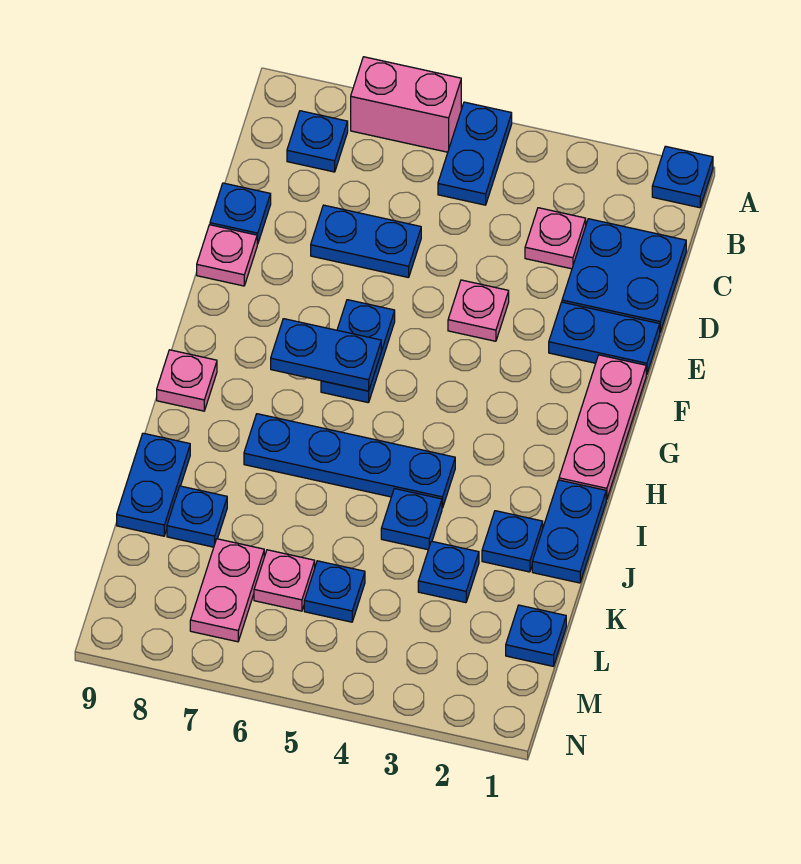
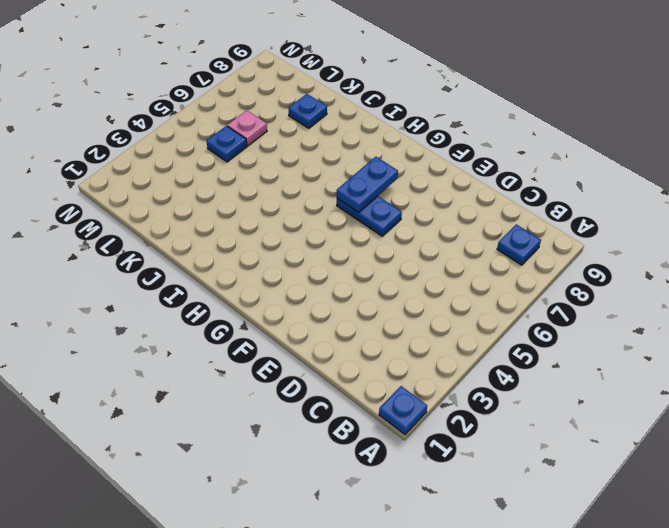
none -> blue plate A5:B5 level 1
none -> pink brick A6:A7 level 1
none -> blue plate C1:D2 level 1

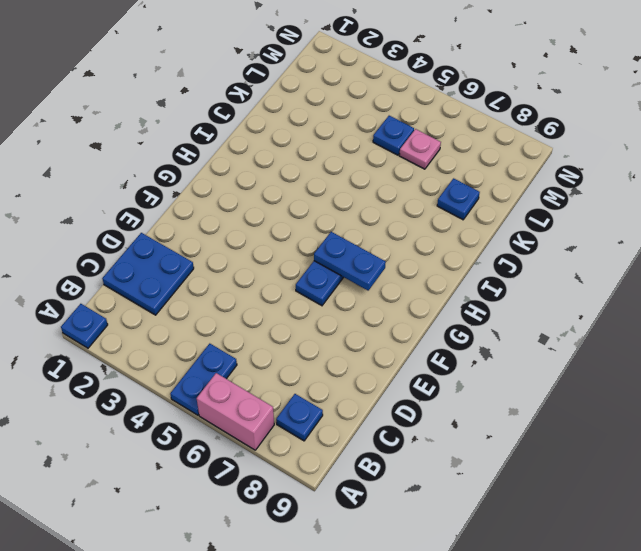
none -> pink plate C3 level 1
none -> blue plate D6:D7 level 1
none -> blue plate D9 level 1

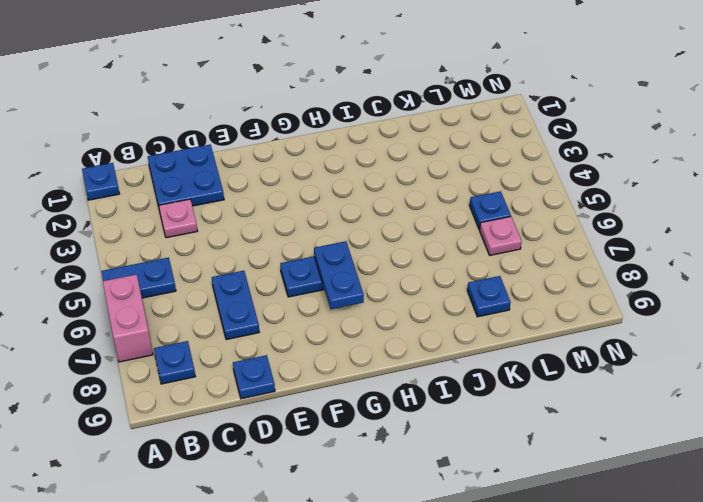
none -> blue plate E1:E2 level 1
none -> pink plate E4 level 1
none -> pink plate E9 level 1

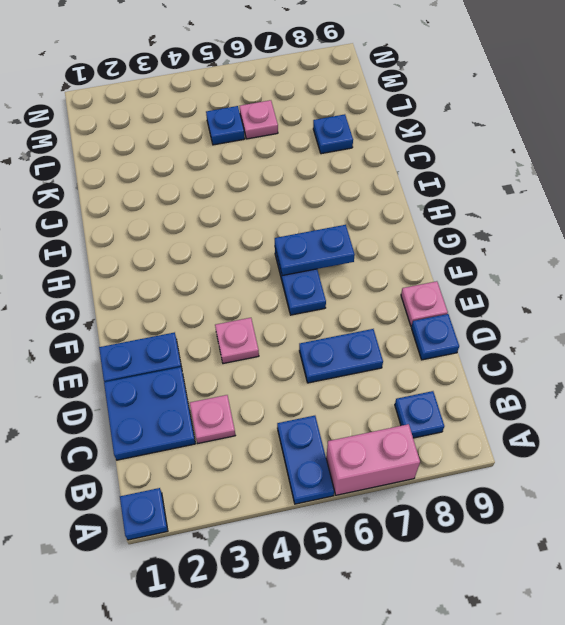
none -> pink plate F1:H1 level 1
none -> pink plate H9 level 1
none -> blue plate I1:J1 level 1

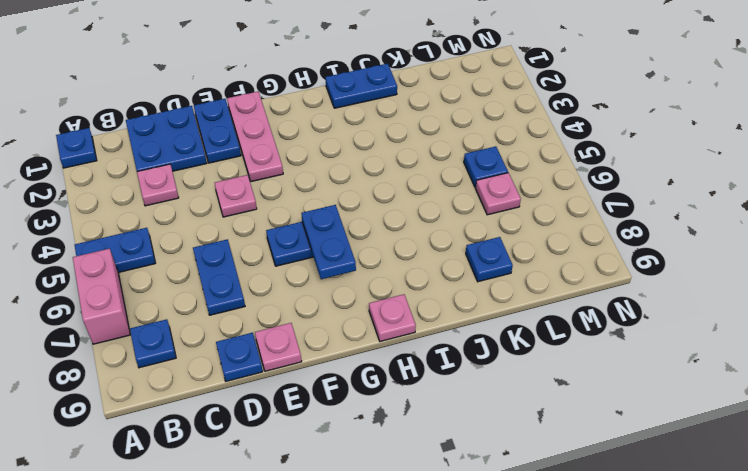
pink plate F1:F3 level 1 -> pink plate F1:H1 level 1
none -> blue plate I4:I7 level 1
none -> blue plate J2 level 1
none -> blue plate J4 level 1

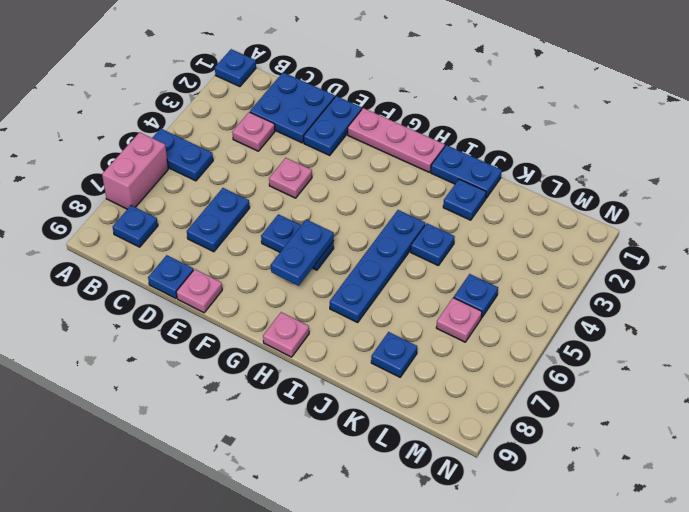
none -> blue plate J9:K9 level 1
none -> blue plate K3 level 1
none -> blue plate L1 level 1

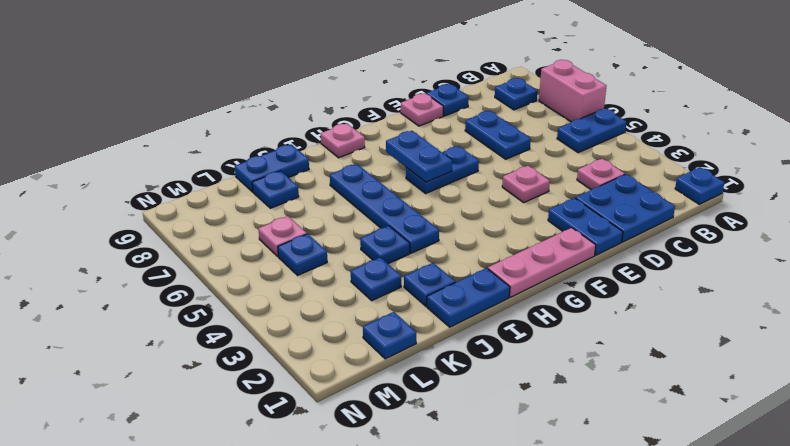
none -> pink plate L7:M7 level 1

